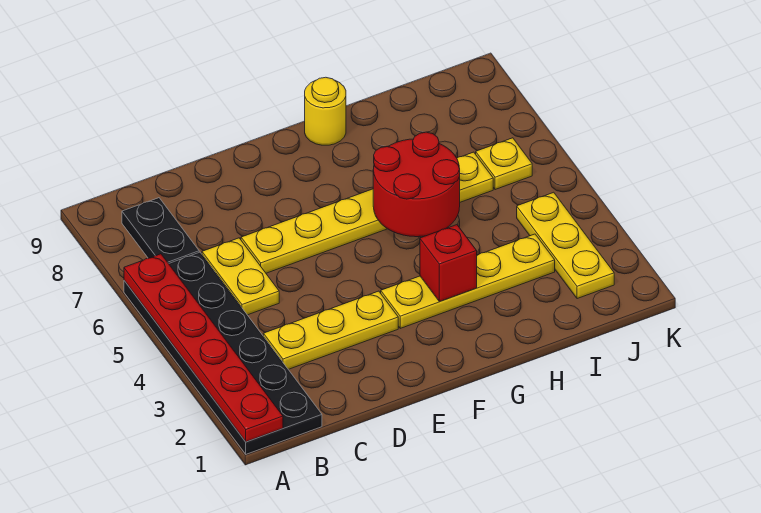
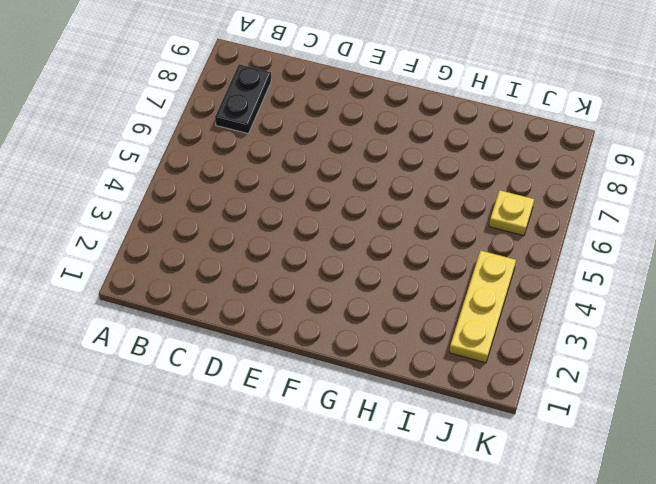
none -> black plate A1:B6 level 1
none -> yellow plate C3:E3 level 1
none -> yellow plate C5:C6 level 1

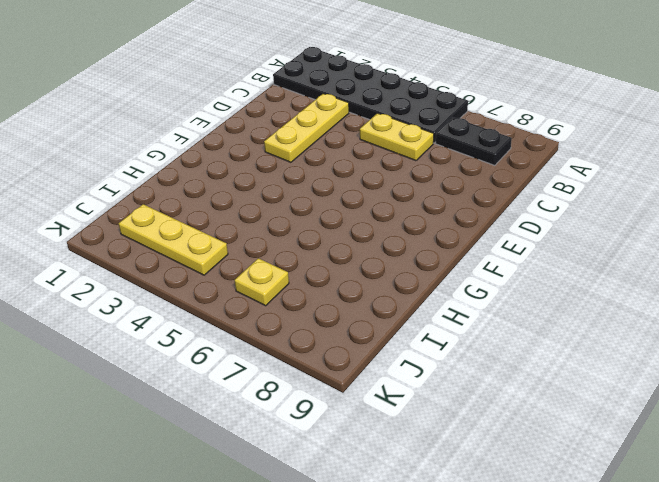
none -> yellow plate D6:I6 level 1
none -> yellow plate F3:I3 level 1
none -> yellow round brick G9 level 1

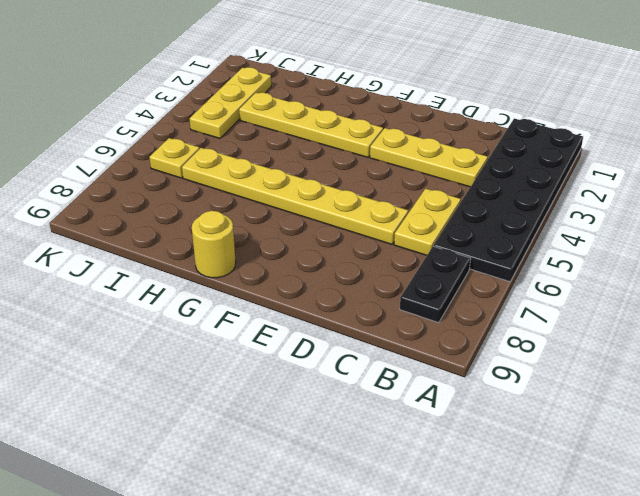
none -> red plate A1:A6 level 2
none -> red brick G3 level 2
none -> red round brick G5:H6 level 2

